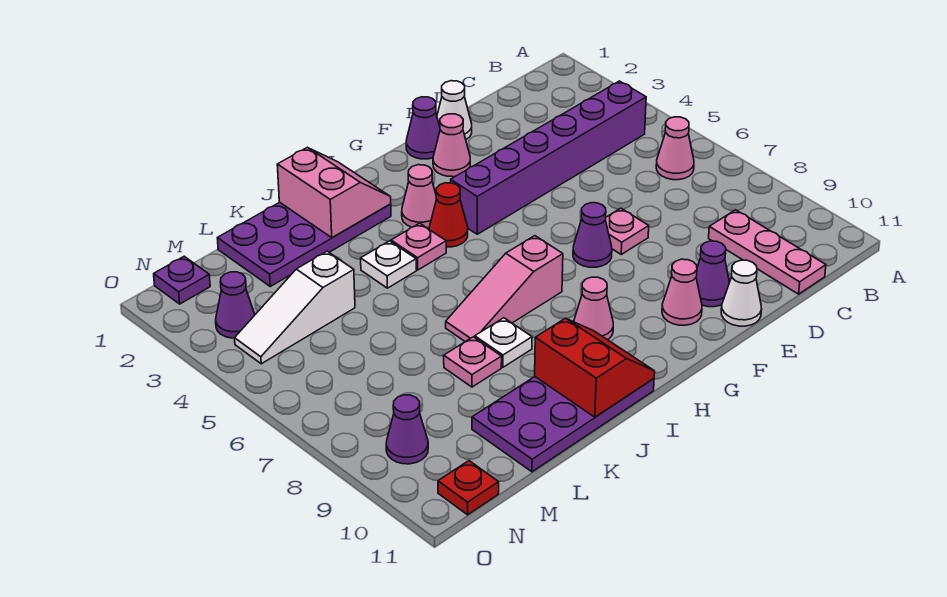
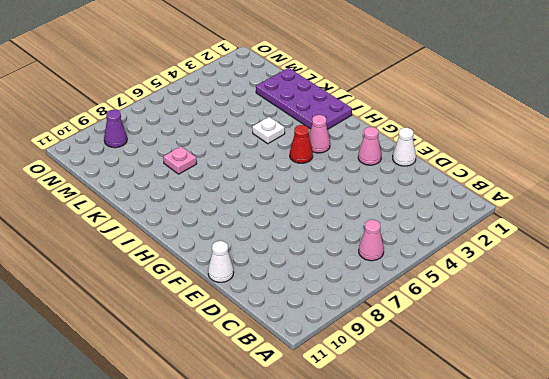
none -> purple brick B4:G4 level 1
none -> pink plate C9:C11 level 1
none -> pink plate E7 level 1

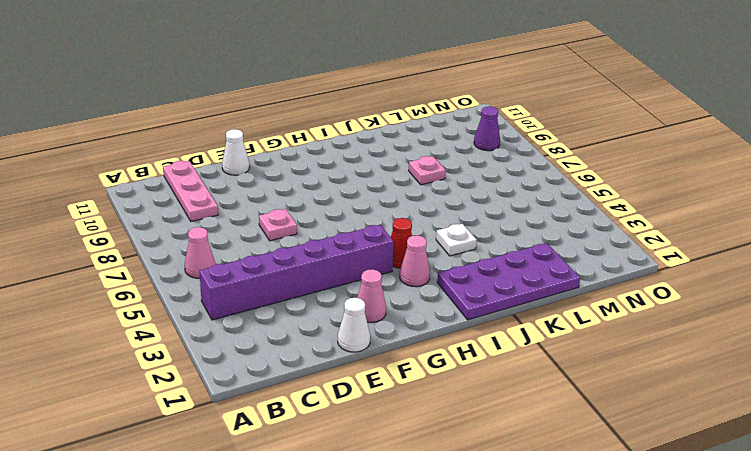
none -> purple cone E10 level 1
none -> purple cone F1 level 1
none -> purple cone F7 level 1

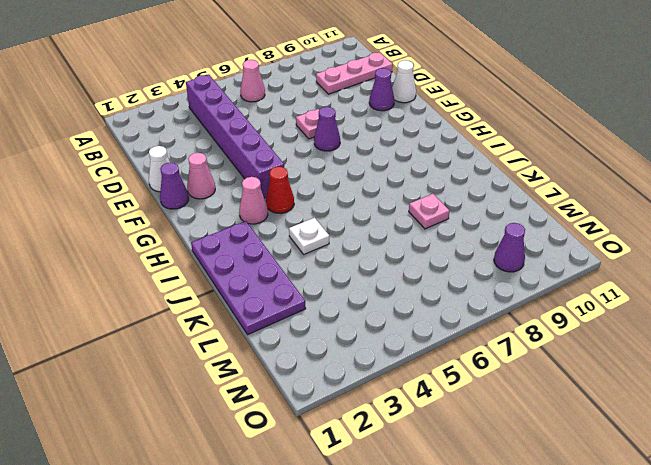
none -> pink cone F10 level 1
none -> pink slope H7:J7 level 1 top H
none -> pink cone H9 level 1

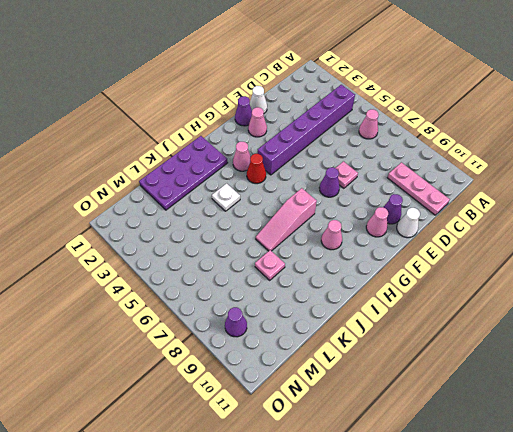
none -> pink plate I4 level 1
none -> purple plate I10:L11 level 1
none -> white plate J8 level 1

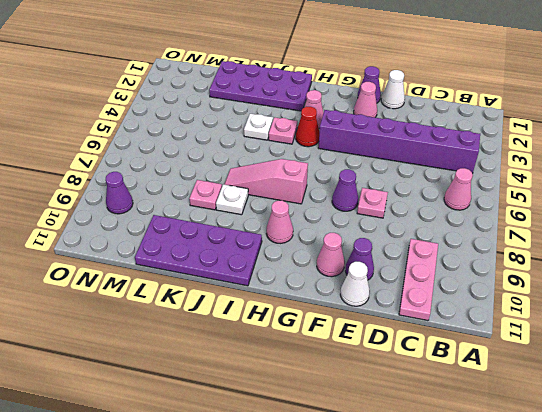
none -> white slope L4:N4 level 1 top L
none -> purple plate N1 level 1
none -> purple cone N3 level 1

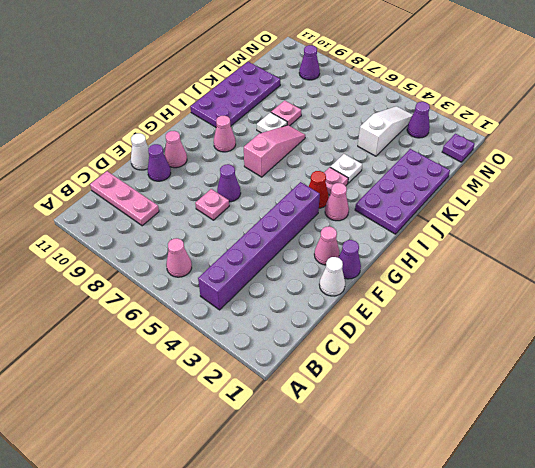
none -> red plate N11 level 1
none -> pink slope I1:J2 level 2 top J
none -> red slope I10:J11 level 2 top J

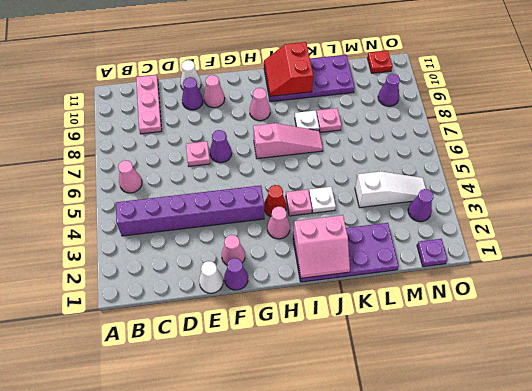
pink slope I1:J2 level 2 top 2 -> pink slope I1:J2 level 2 top J

